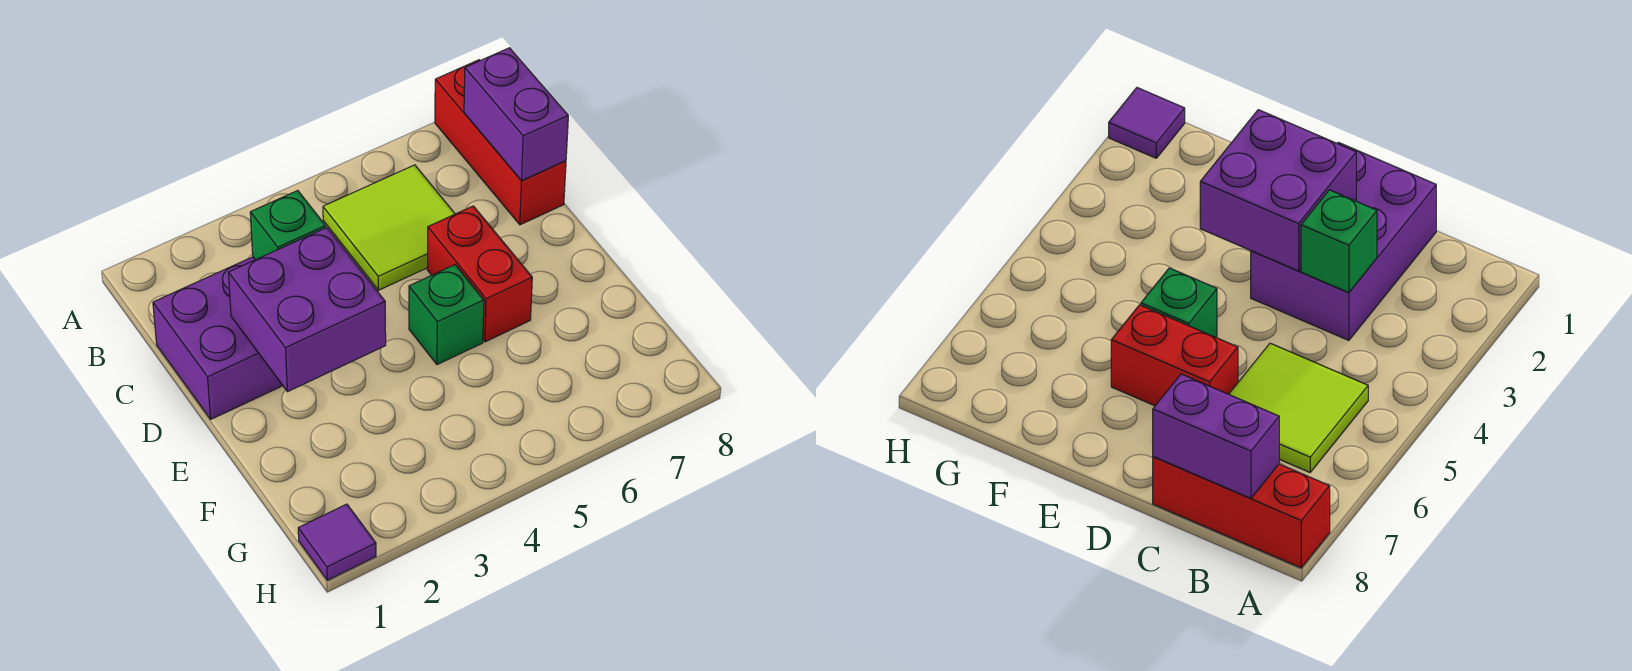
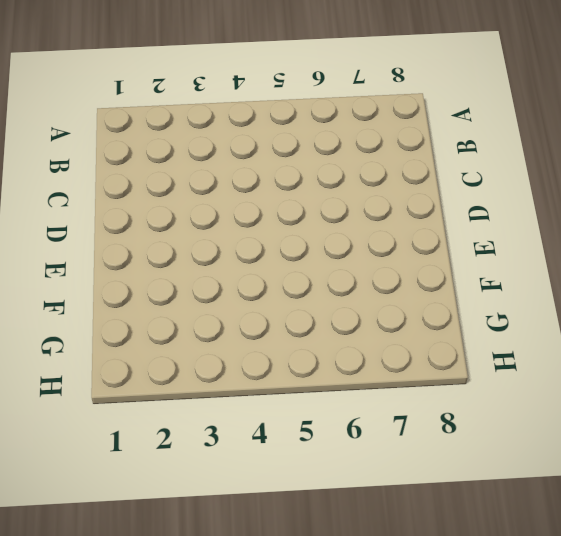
none -> red brick A8:C8 level 1
none -> lime tile B5:C6 level 1

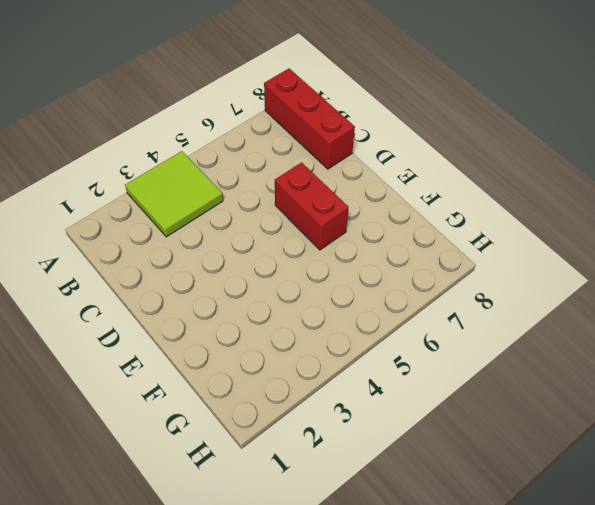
lime tile A3:B4 level 1 -> lime tile B5:C6 level 1
none -> purple brick C1:D3 level 1
none -> green brick E5 level 1

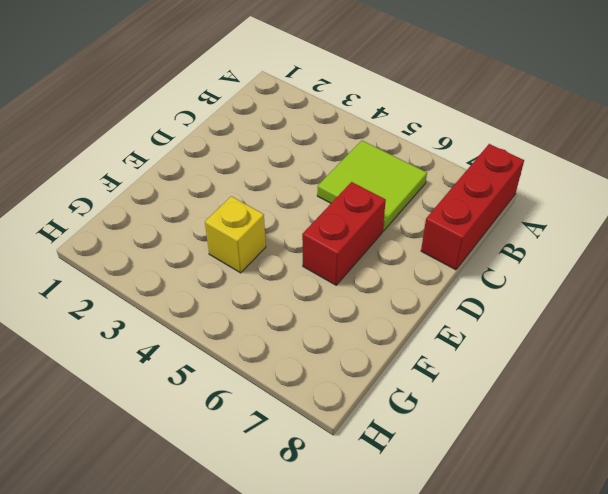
yellow brick F4 level 1 -> none
none -> purple brick C1:D3 level 1
none -> green brick E5 level 1

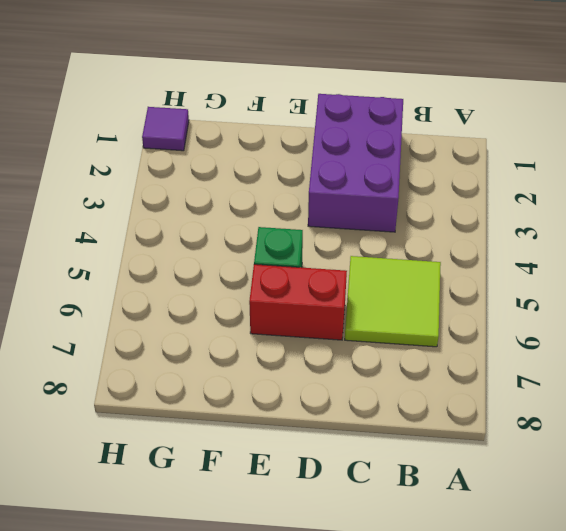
none -> red brick A8:C8 level 1
none -> purple brick B8:C8 level 2

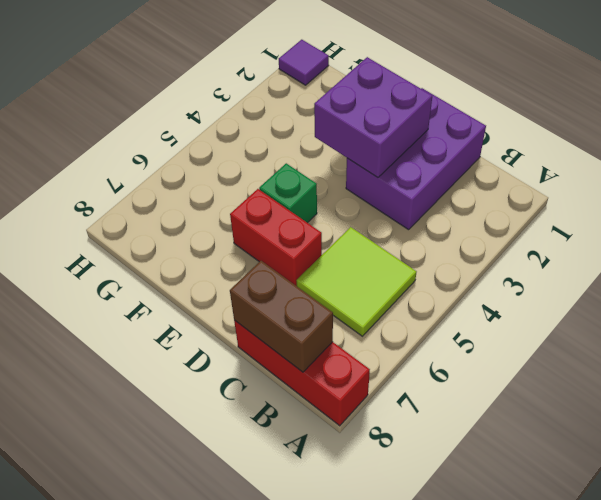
brown brick B8:C8 level 2 -> purple brick B8:C8 level 2
none -> green brick C3 level 2

